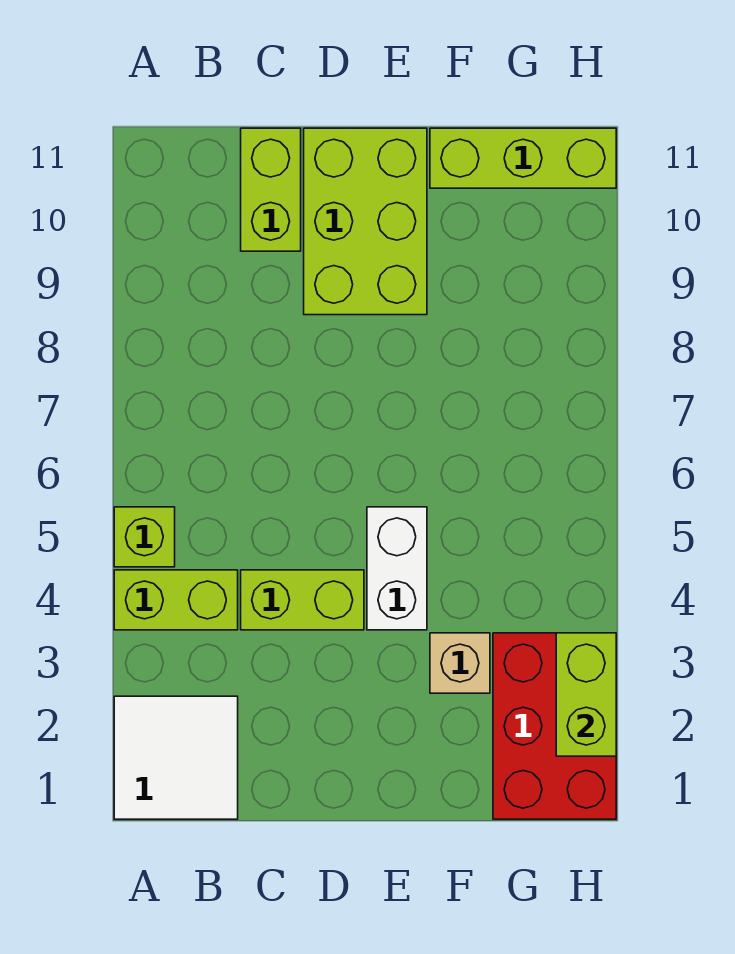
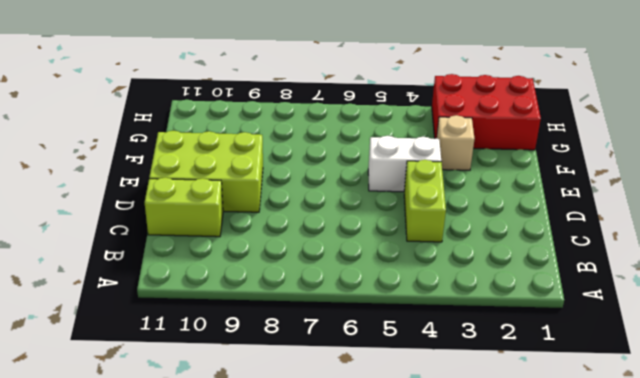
none -> white tile A1:B2 level 1
none -> lime brick A4:B4 level 1

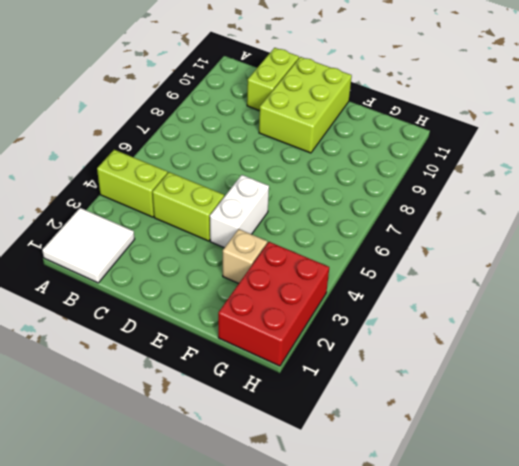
none -> lime brick A5 level 1
none -> lime brick F11:H11 level 1

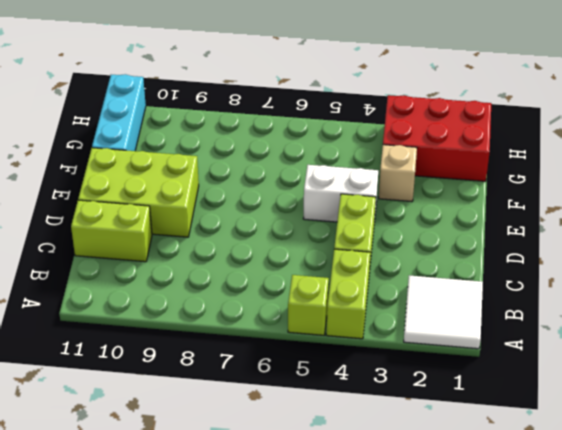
cyan brick F11:H11 level 1 -> lime brick F11:H11 level 1
none -> lime brick H2:H3 level 2

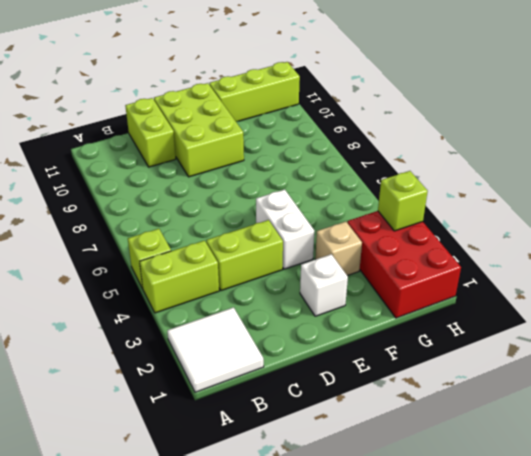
white brick E2 level 1 -> none
lime brick H3 level 2 -> lime brick H2:H3 level 2

